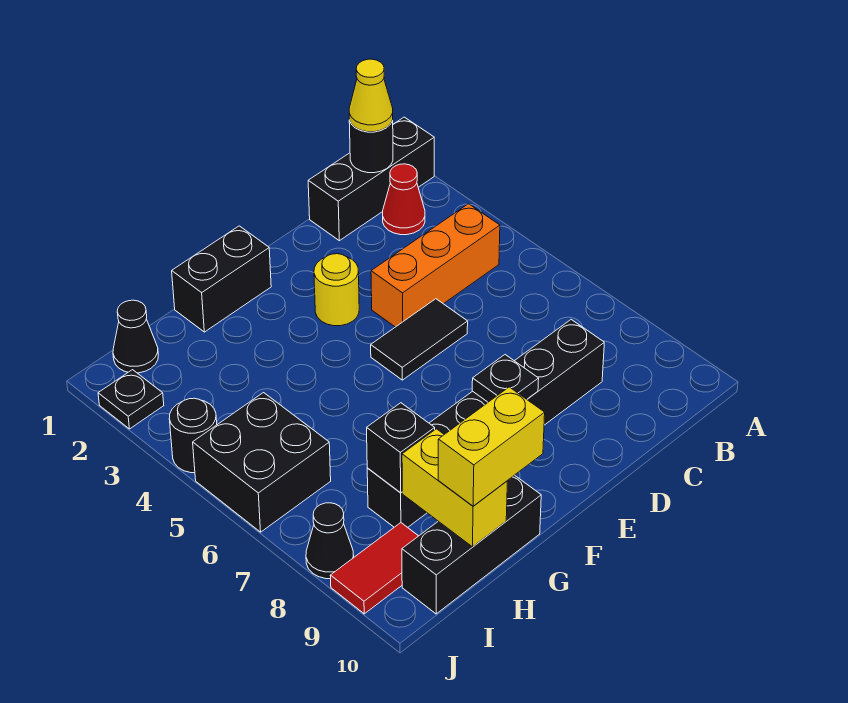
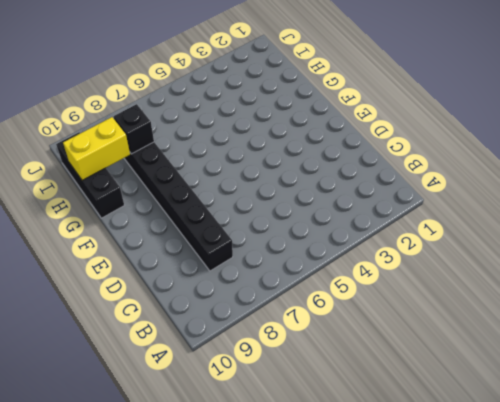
none -> black brick A1:C1 level 1
none -> red cone B2 level 1
none -> orange brick B4:D4 level 1

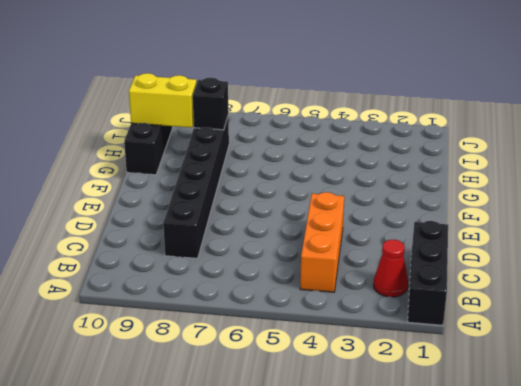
none -> black tile D5:E5 level 1
none -> yellow round brick E3 level 1
none -> black brick F1:G1 level 1

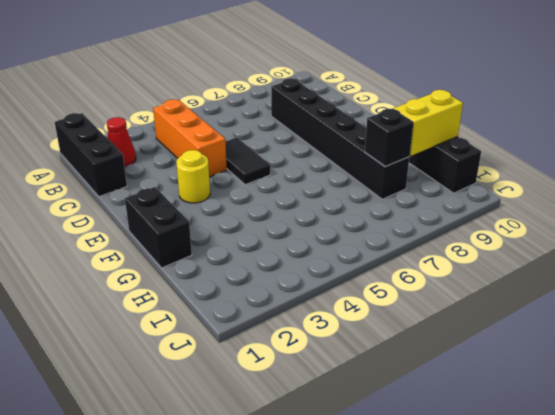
none -> black cone I1 level 1
none -> black brick I5:J6 level 1
none -> red tile I9:J9 level 1

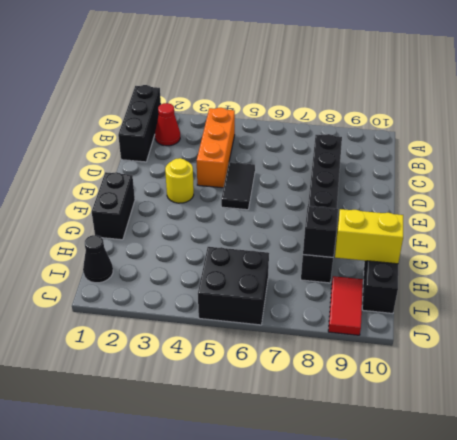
none -> black plate J2 level 1
none -> black round brick J4 level 1
none -> black cone J8 level 1

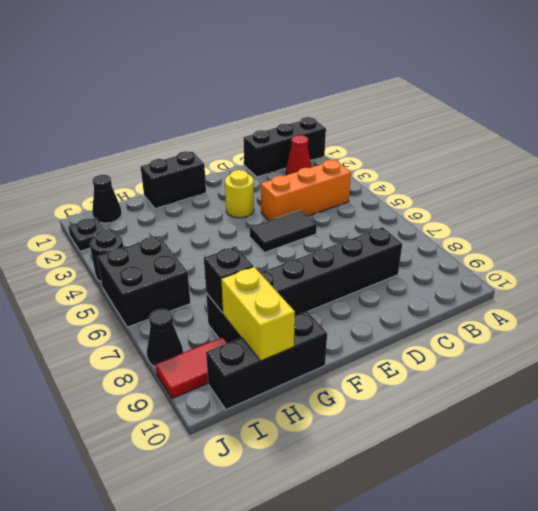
none -> black round brick B1 level 2
none -> black plate E8 level 2
none -> yellow cone B1 level 3

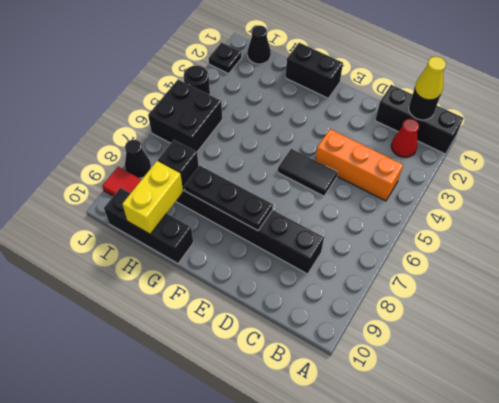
black plate E8:G8 level 2 -> black plate E8 level 2
none -> yellow round brick E3 level 1
none -> yellow brick G10:H10 level 3

